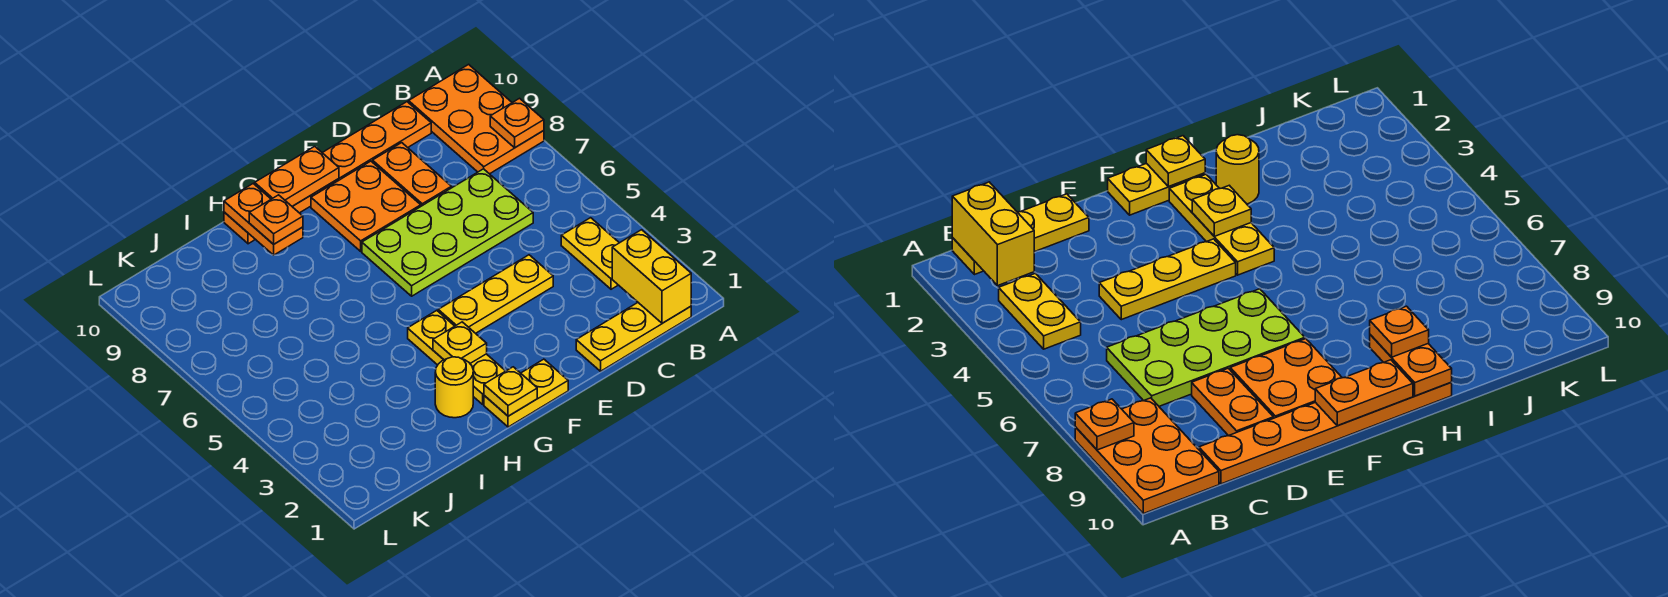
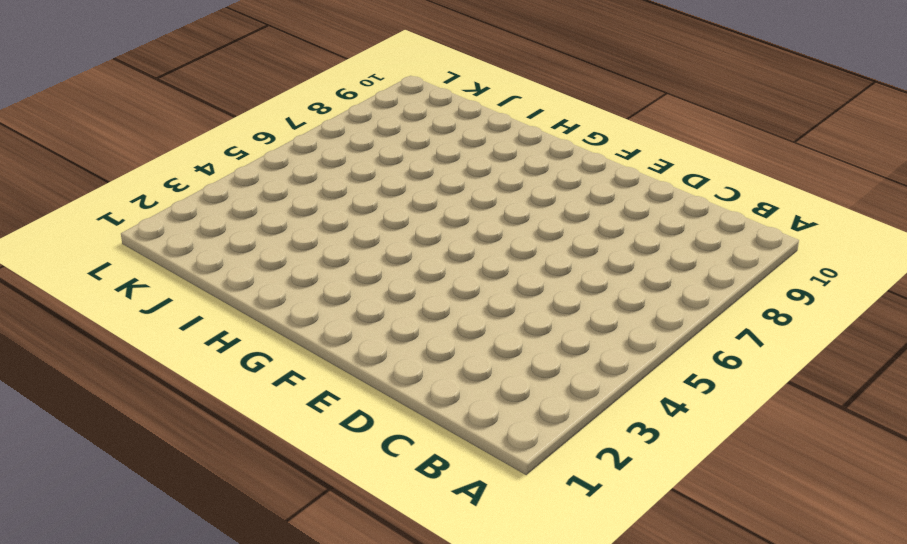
none -> orange plate A8:B10 level 1
none -> yellow plate B1:D1 level 1
none -> yellow plate B3:B4 level 1

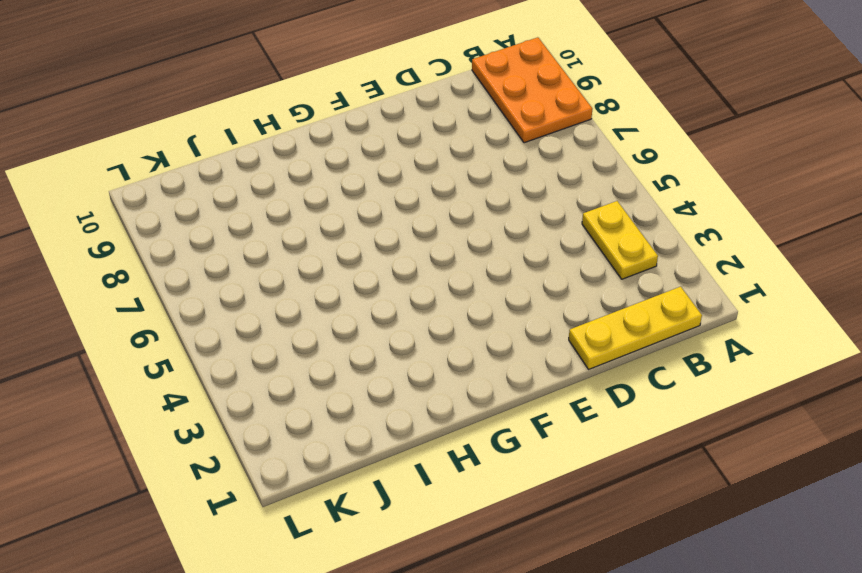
none -> lime plate C6:F7 level 1
none -> orange plate C10:H10 level 1
none -> yellow plate D4:F4 level 1

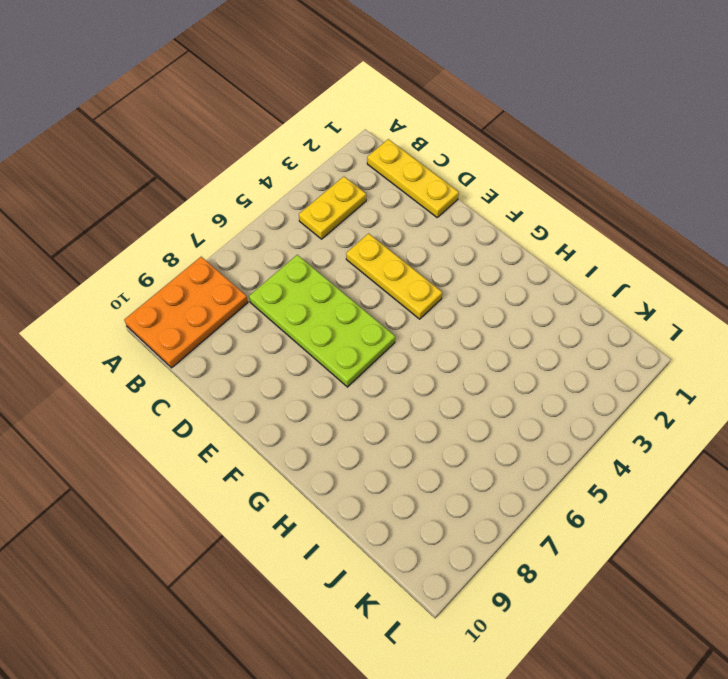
none -> orange plate C10:H10 level 1
none -> orange plate D8:D9 level 1
none -> orange plate E8:F9 level 1

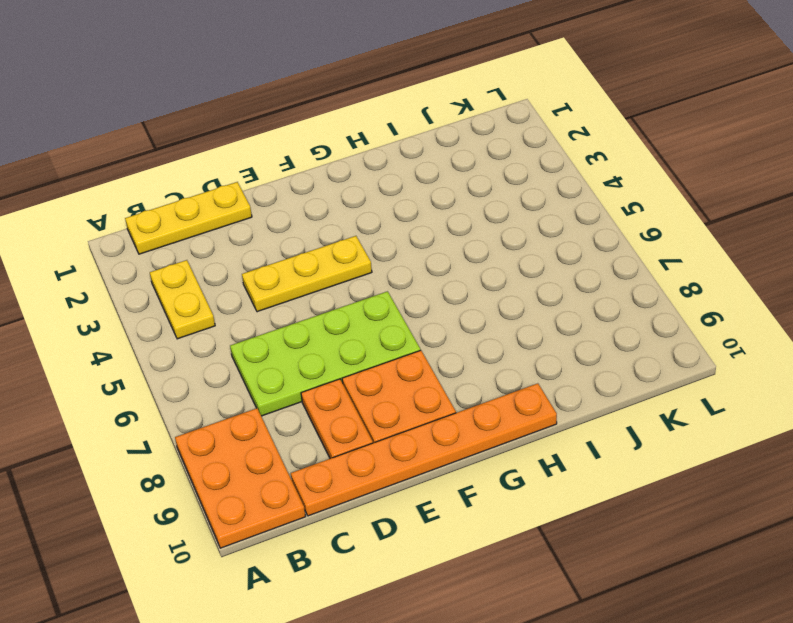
none -> yellow plate F1:G1 level 1
none -> yellow plate G2:G4 level 1
none -> yellow round brick H2 level 1

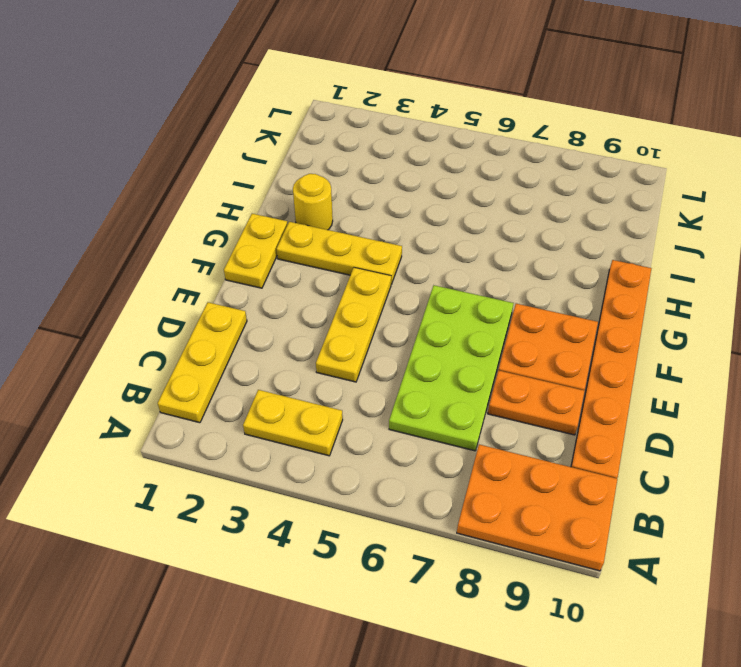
none -> orange plate A8 level 2
none -> yellow brick B1:B2 level 2
none -> orange plate F10:G10 level 2

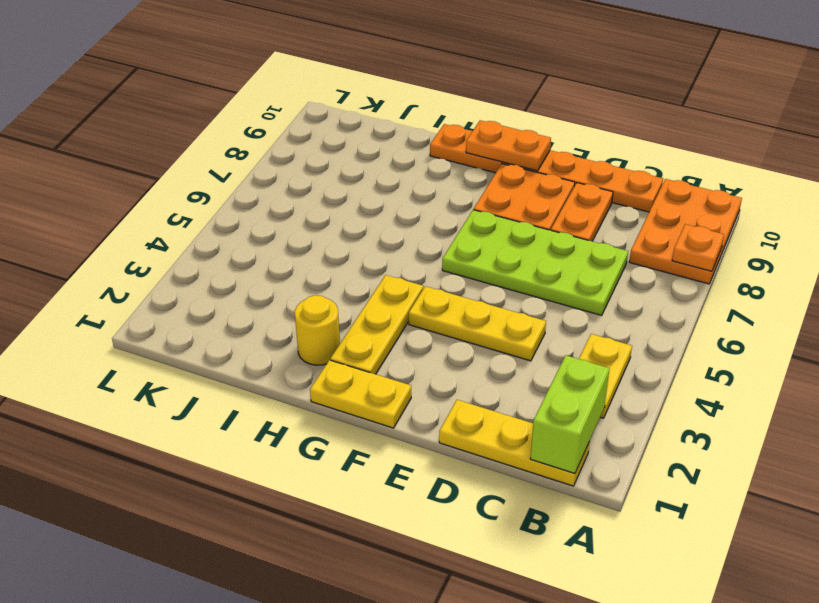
lime brick B1:B2 level 2 -> yellow brick B1:B2 level 2
none -> yellow plate G1 level 2
none -> yellow plate G3 level 2
none -> orange plate H9:H10 level 2

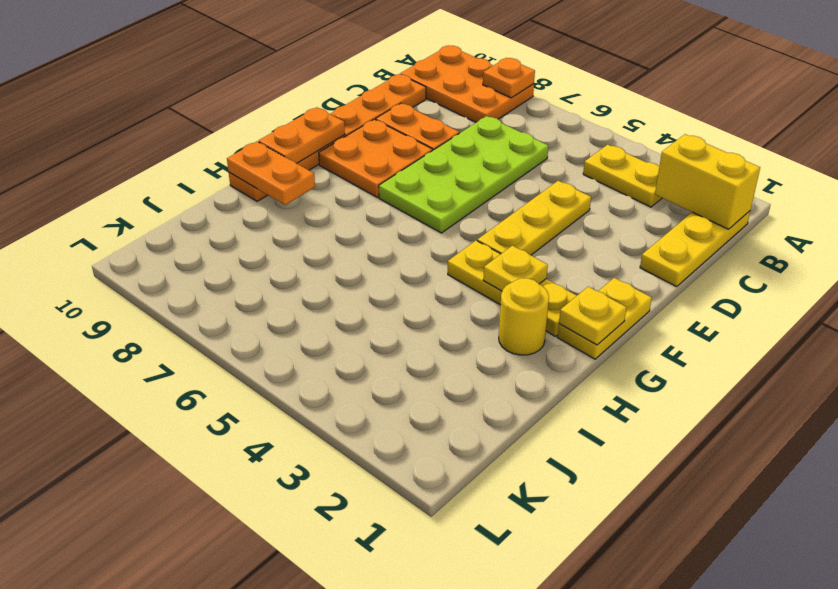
none -> orange plate H9 level 3

